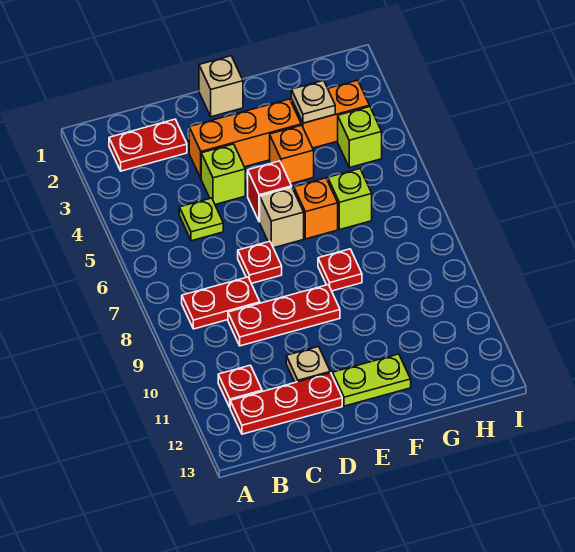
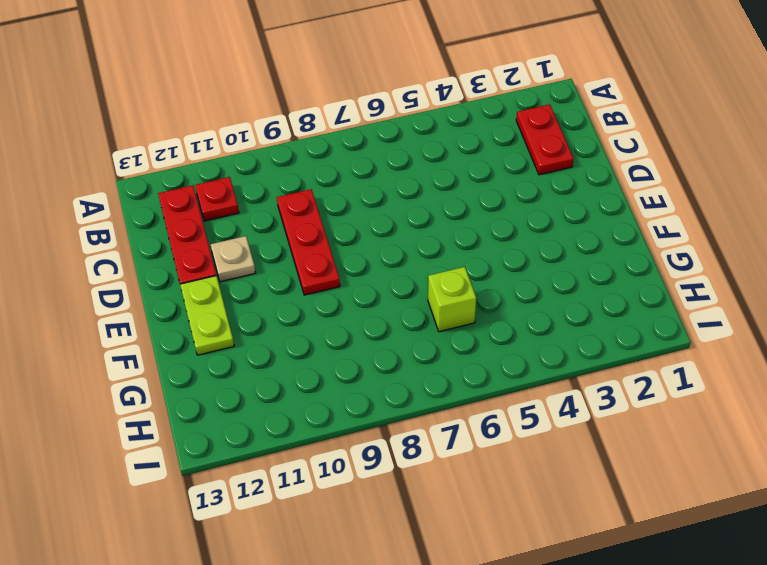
none -> red plate B8:C8 level 1
none -> lime plate C5 level 1
none -> orange brick D3:F3 level 1

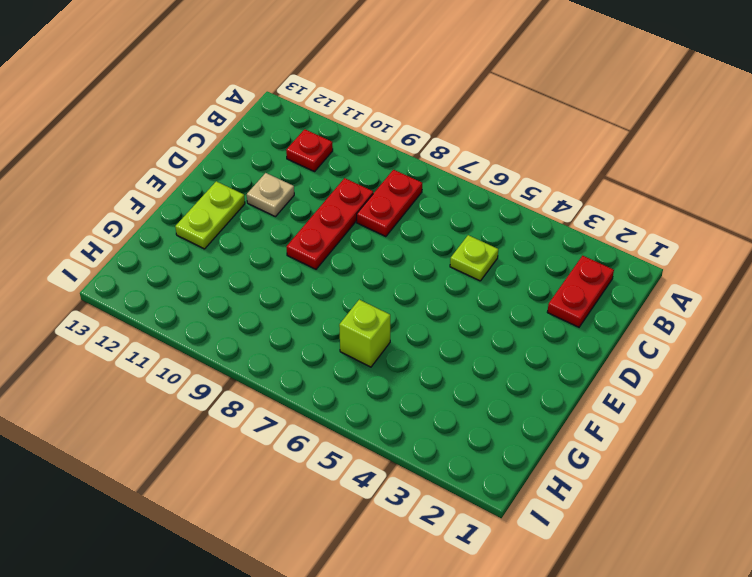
none -> red plate B12:D12 level 1
none -> orange brick D3:F3 level 1
none -> lime brick D4 level 1

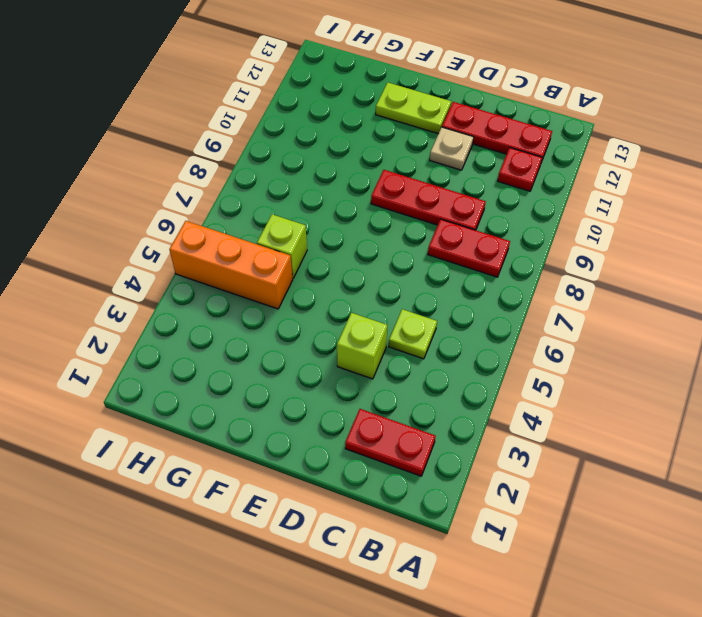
orange brick G5:I5 level 1 -> orange brick D3:F3 level 1
none -> red plate D7 level 1
none -> tan brick E1 level 1
none -> red brick E5 level 1

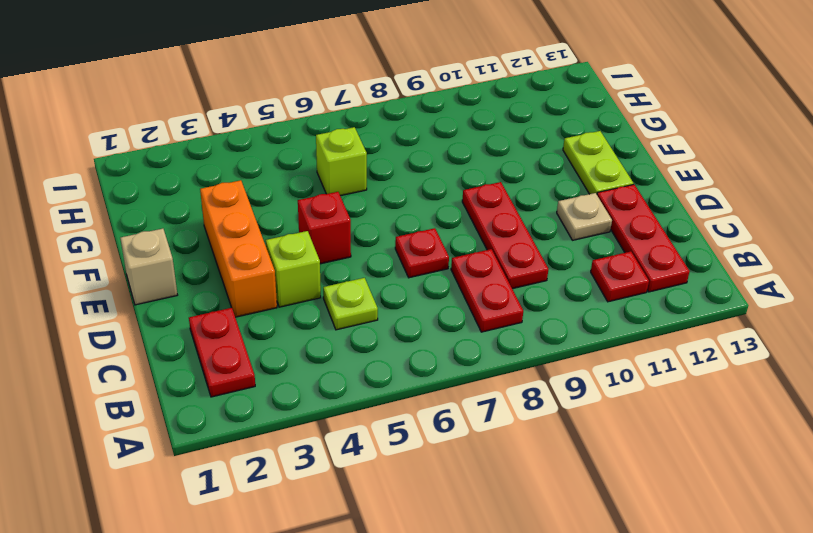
none -> tan brick E6 level 1
none -> orange brick F4 level 1
none -> orange brick F6 level 1

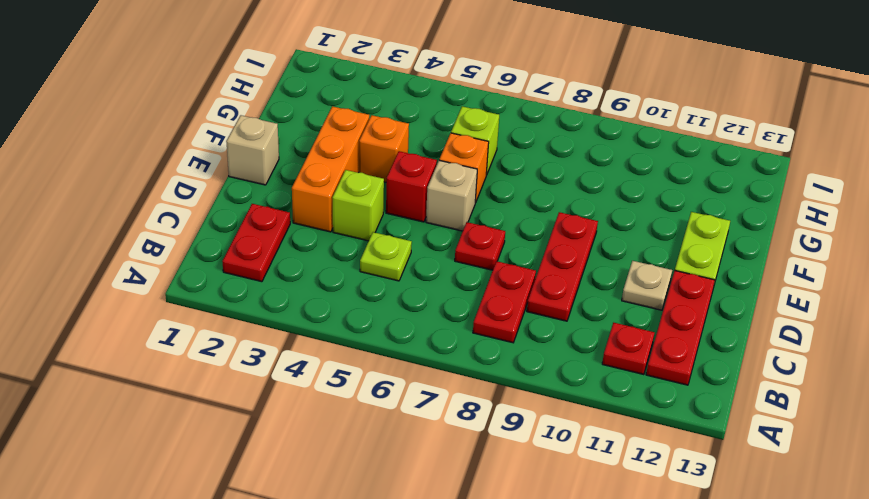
none -> red plate F8 level 1
none -> orange brick G3:H3 level 1
none -> lime brick H4 level 1

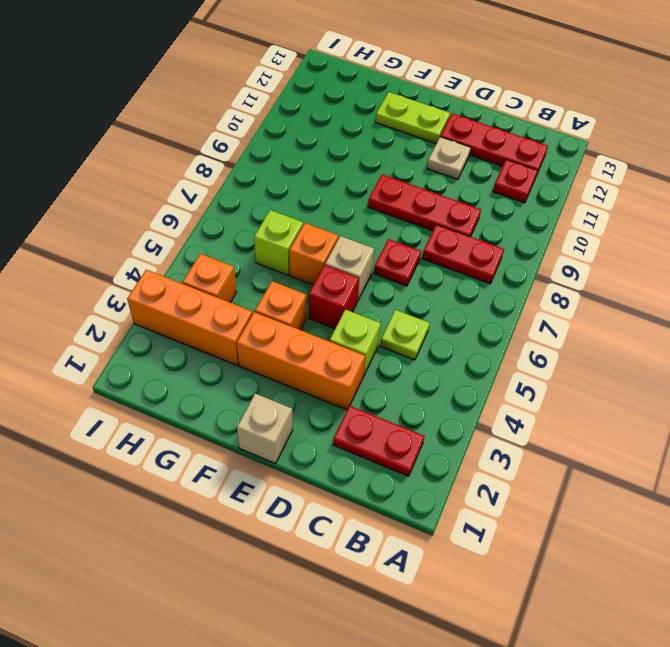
orange brick G3:I3 level 1 -> orange brick G3:H3 level 1
orange brick H4 level 1 -> lime brick H4 level 1
none -> red plate F8 level 1
none -> tan plate G3 level 2

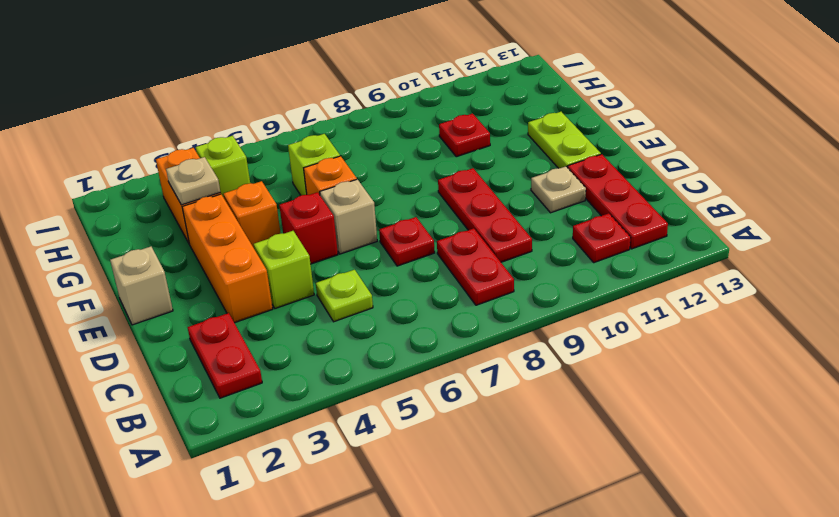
red plate G10 level 1 -> red plate F8 level 1

